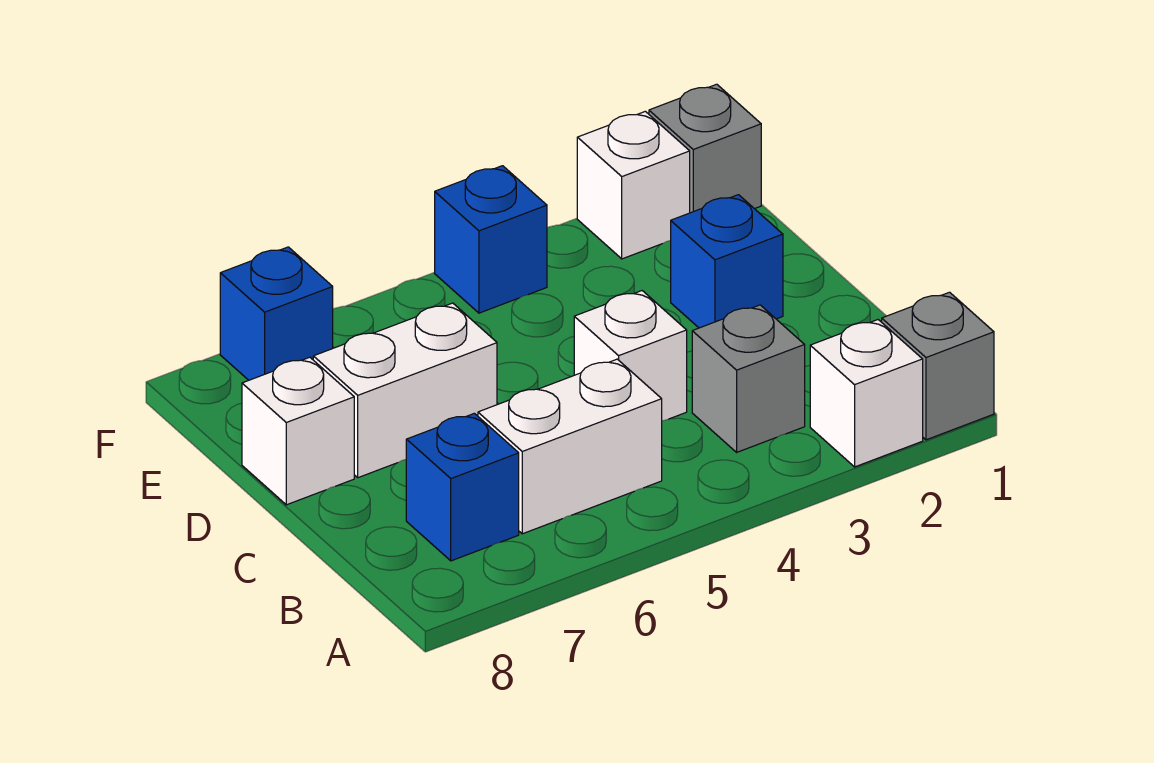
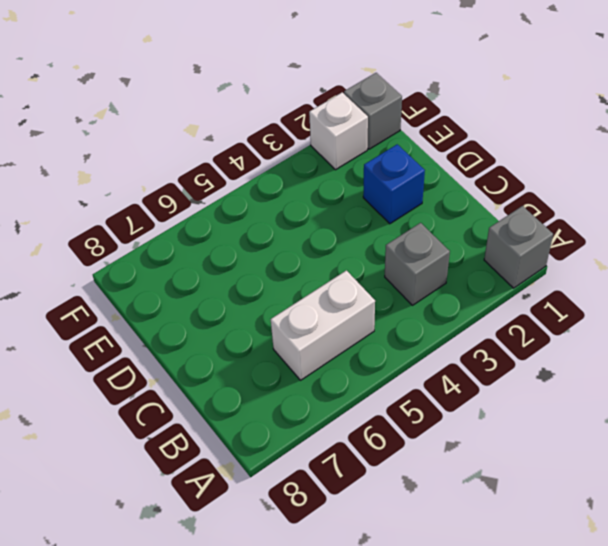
none -> white brick A2 level 1
none -> blue brick B7 level 1
none -> white brick C4 level 1

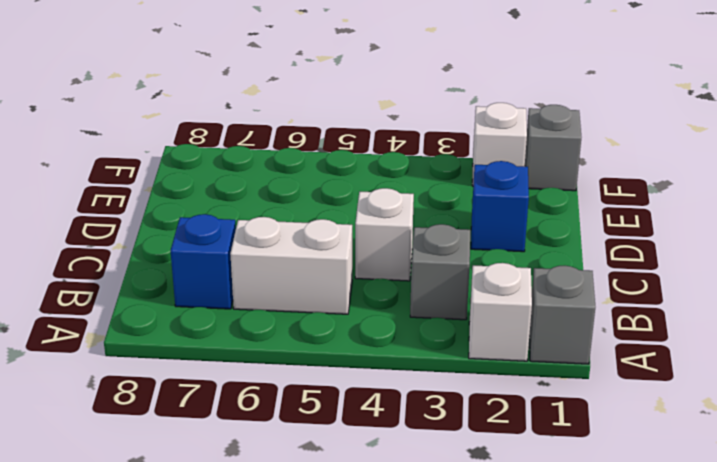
none -> white brick D6:D7 level 1
none -> white brick D8 level 1
none -> blue brick F4 level 1

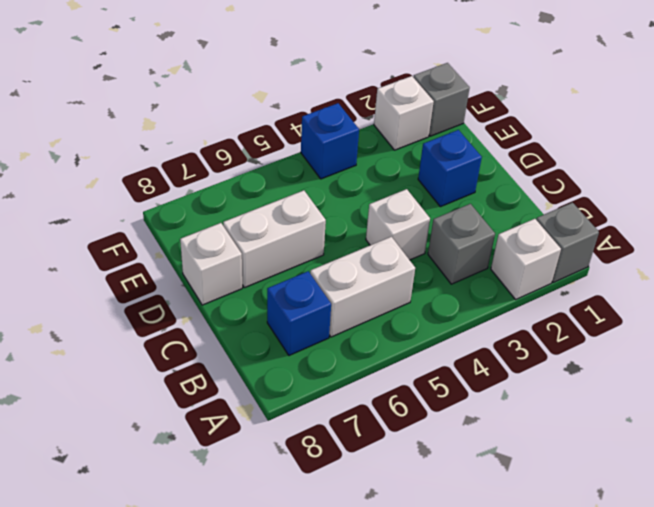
none -> blue brick F7 level 1

